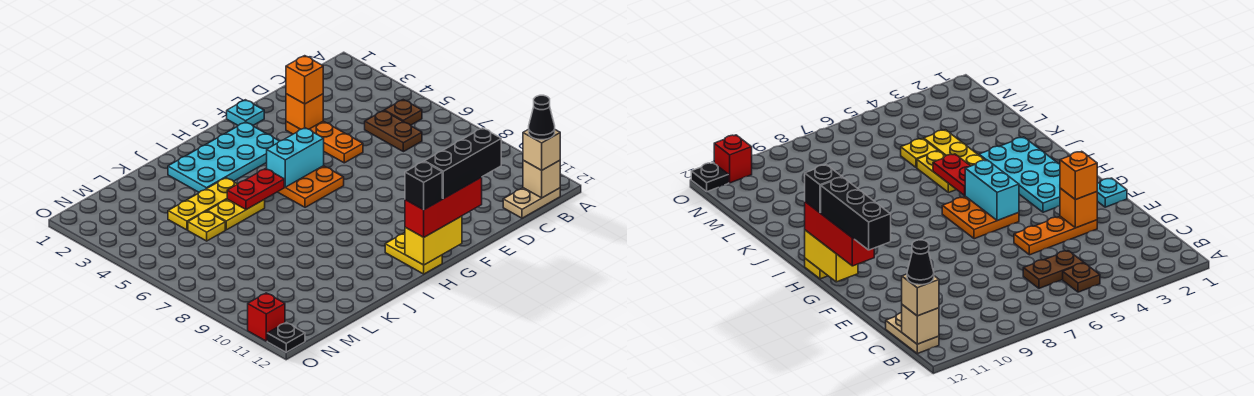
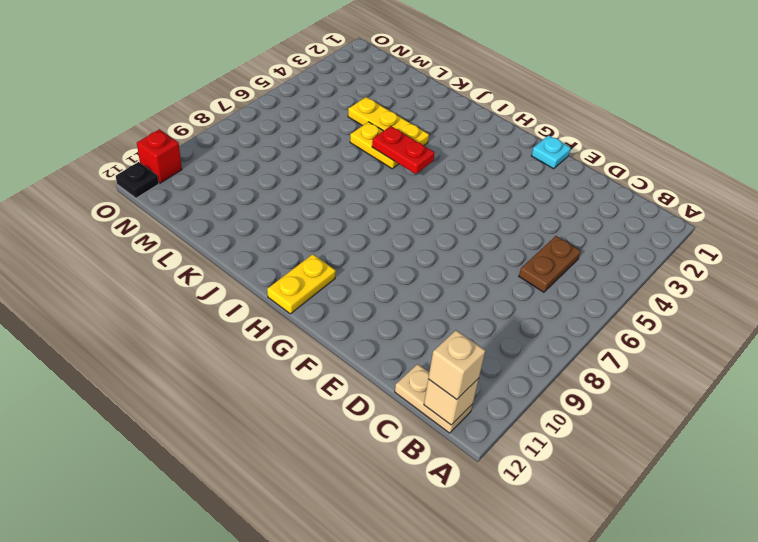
none -> brown plate B5 level 1
none -> orange plate E3:E5 level 1
none -> cyan plate G2:J3 level 1

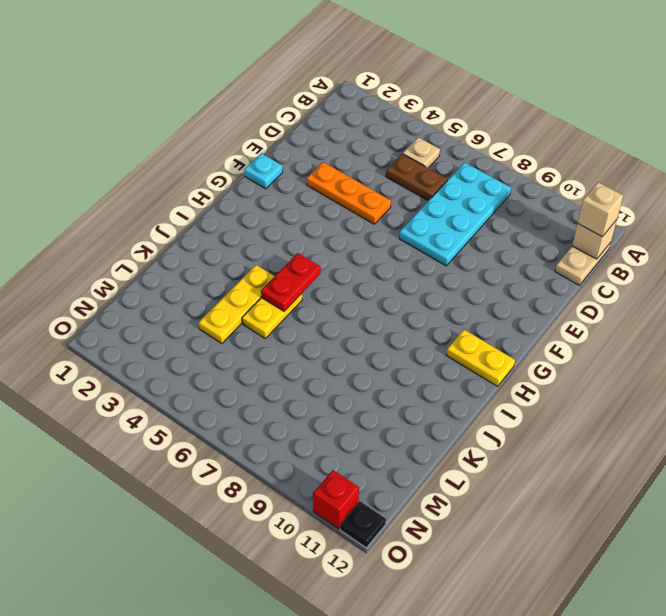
tan plate B5 level 1 -> brown plate B5 level 1
cyan plate B7:E8 level 1 -> cyan plate G2:J3 level 1
none -> orange plate G5:H6 level 1
none -> yellow plate L5 level 1
none -> orange brick E3 level 2

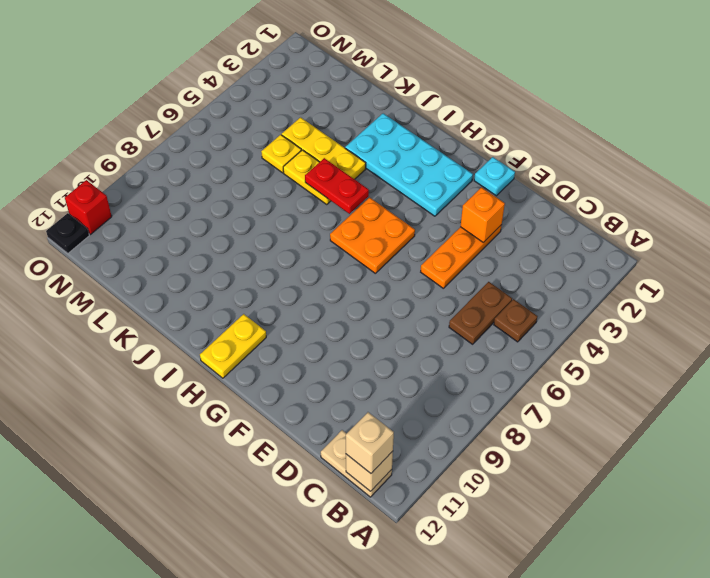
none -> cyan brick G5:H5 level 2
none -> yellow brick G12:H12 level 2
none -> orange brick E3 level 3

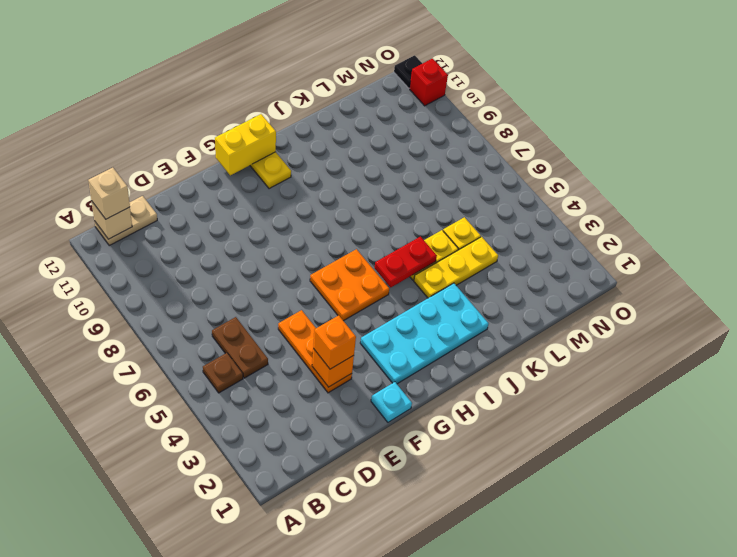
none -> cyan brick G5:H5 level 2
none -> red brick F12:H12 level 3
none -> black cone B12 level 4

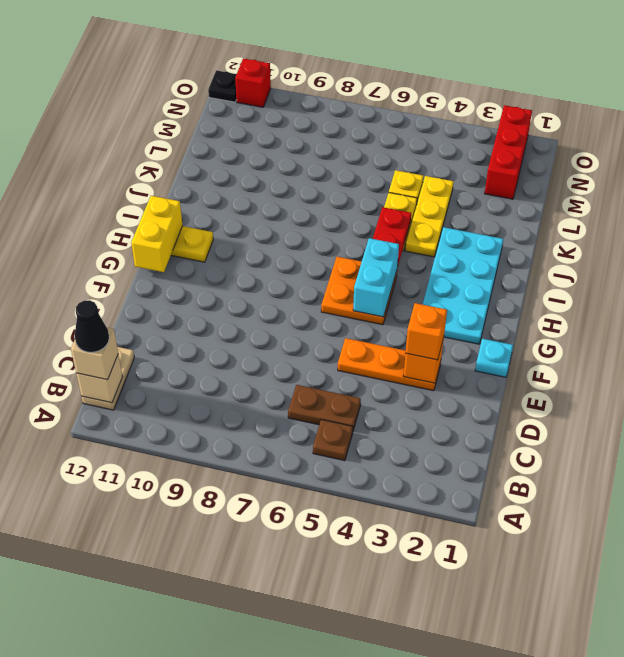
red brick M2:O2 level 1 -> red brick F12:H12 level 3
none -> black brick E12:G12 level 4
none -> black brick H12 level 4

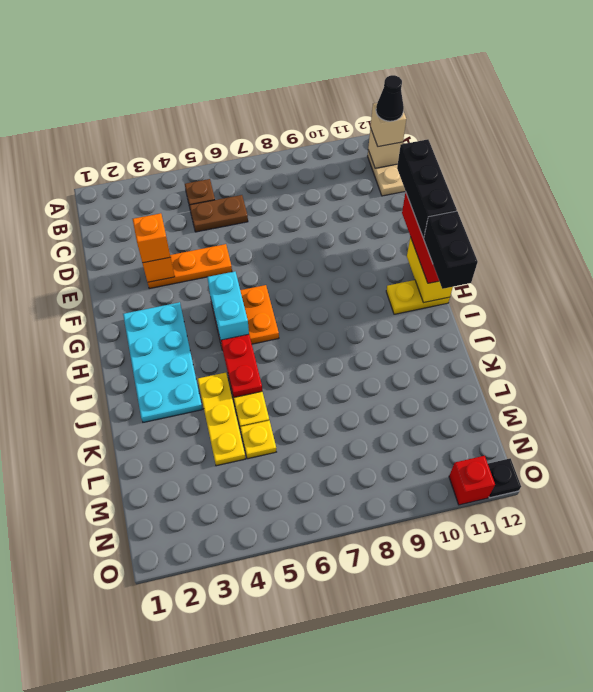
black brick H12:I12 level 4 -> black brick H12 level 4
none -> cyan plate F1 level 1

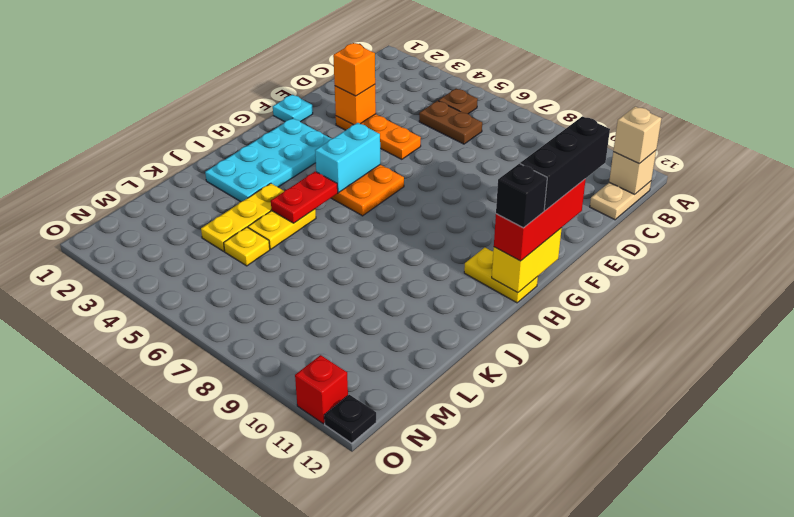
none -> black cone B12 level 4

